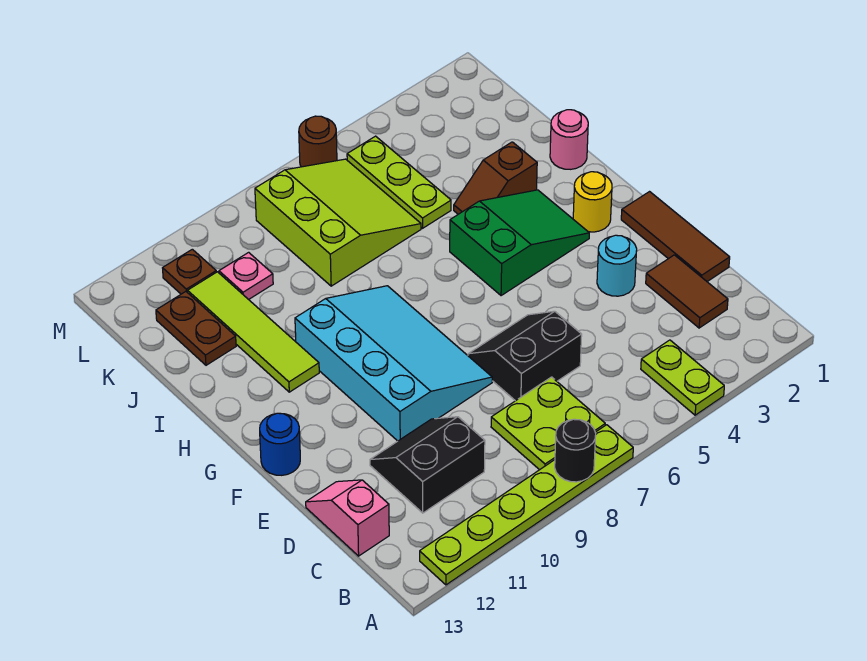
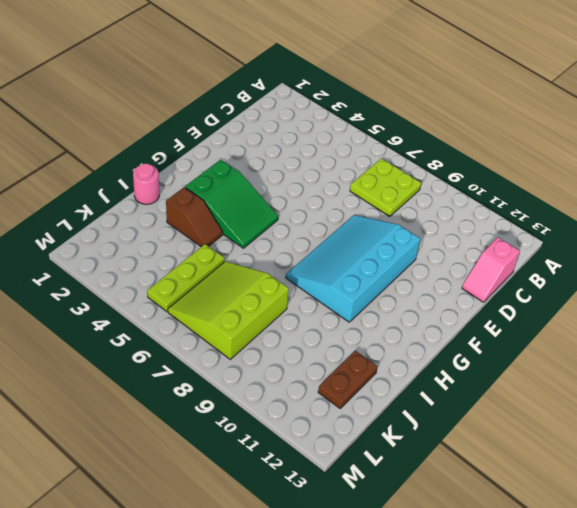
green slope G3:H5 level 1 top 3 -> green slope G3:H5 level 1 top 5
none -> lime plate A4:B4 level 1
none -> lime plate A7:A12 level 1
none -> brown tile C2:D2 level 1

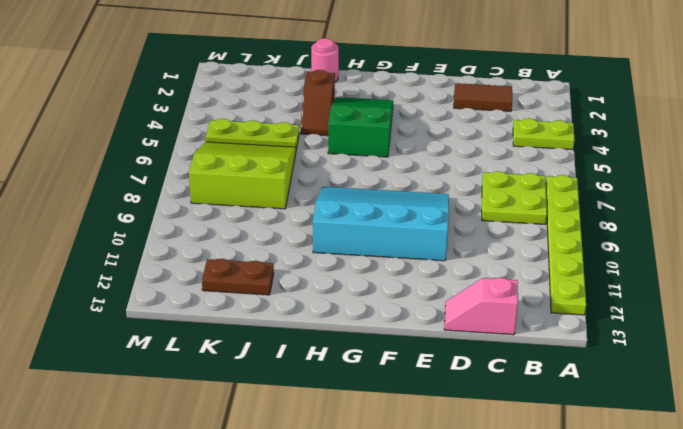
none -> black slope C10:D11 level 1 top C
none -> brown tile D1:F1 level 1
none -> black slope D6:E7 level 1 top D

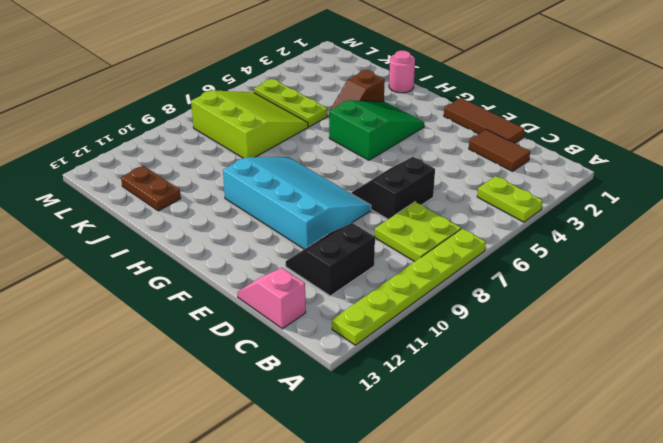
none -> cyan round brick E3 level 1
none -> blue round brick F13 level 1
none -> yellow round brick G2 level 1

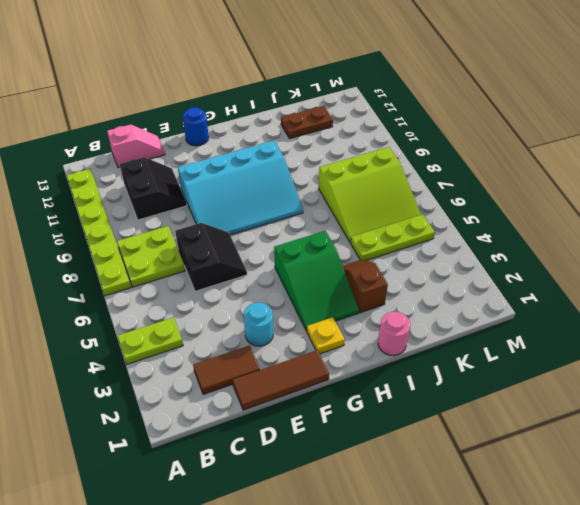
yellow plate G2 level 1 -> yellow round brick G2 level 1
none -> lime tile H11:K11 level 1
none -> pink plate K10 level 1
none -> brown plate L11 level 1

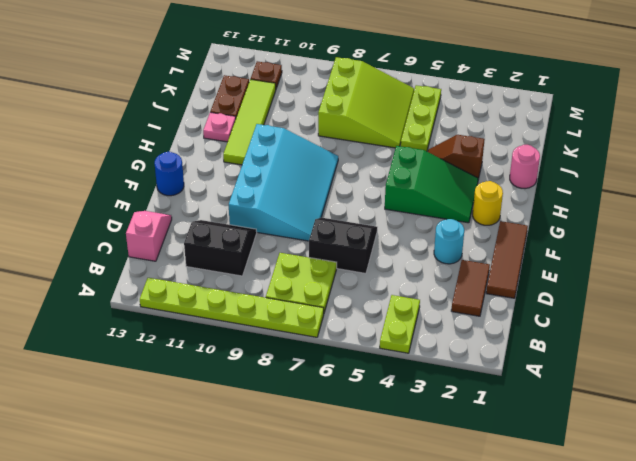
pink plate I12 level 1 -> pink plate K10 level 1
none -> brown round brick M6 level 1
none -> black round brick A8 level 2

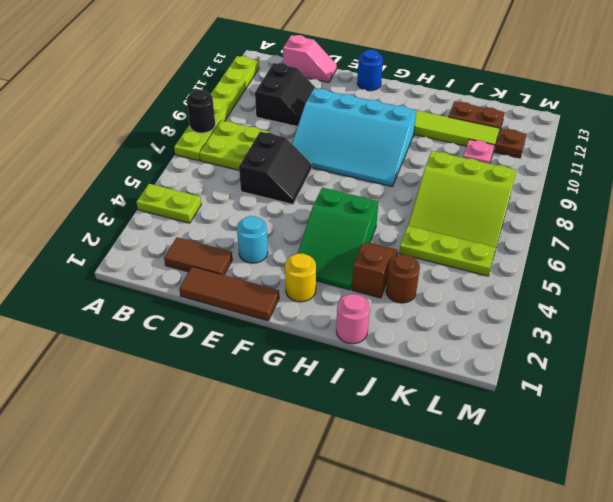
brown round brick J3 level 1 -> brown round brick M6 level 1

